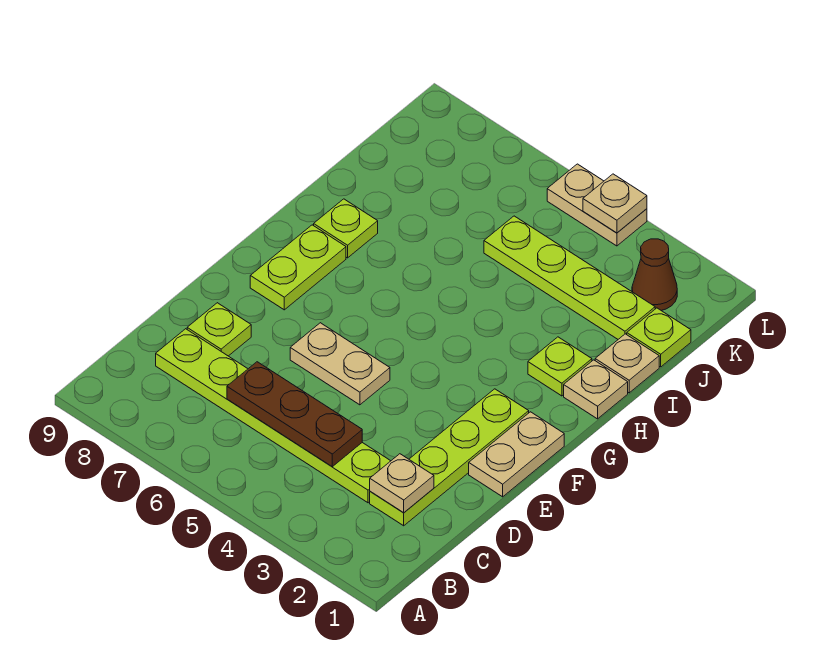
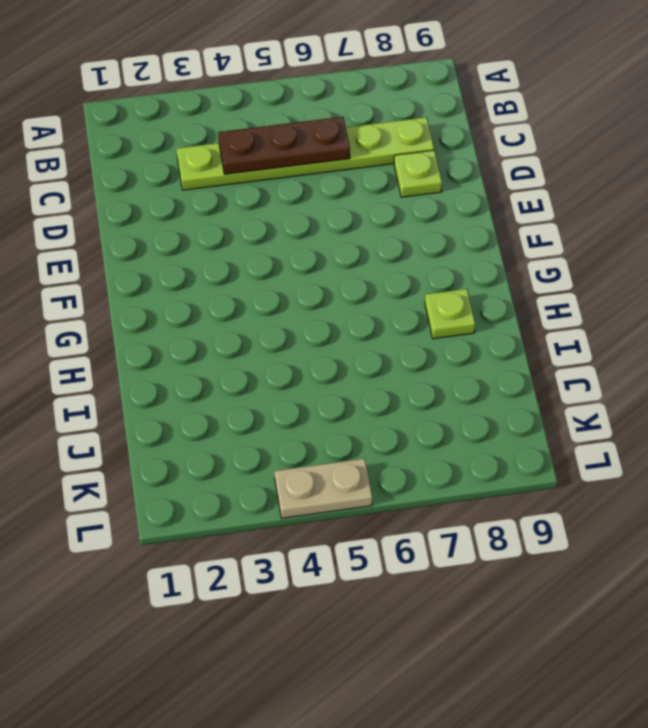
none -> lime plate C2:F2 level 1
none -> tan plate E1:F1 level 1
none -> tan plate E5:E6 level 1

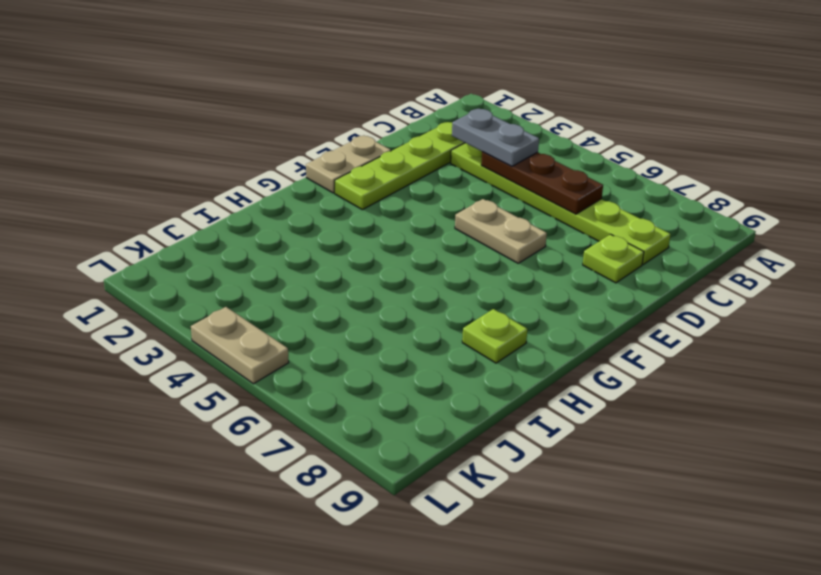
grey plate C3:C4 level 3 -> none
none -> lime plate F8:G8 level 1
none -> tan plate H1 level 1
none -> lime plate H2 level 1

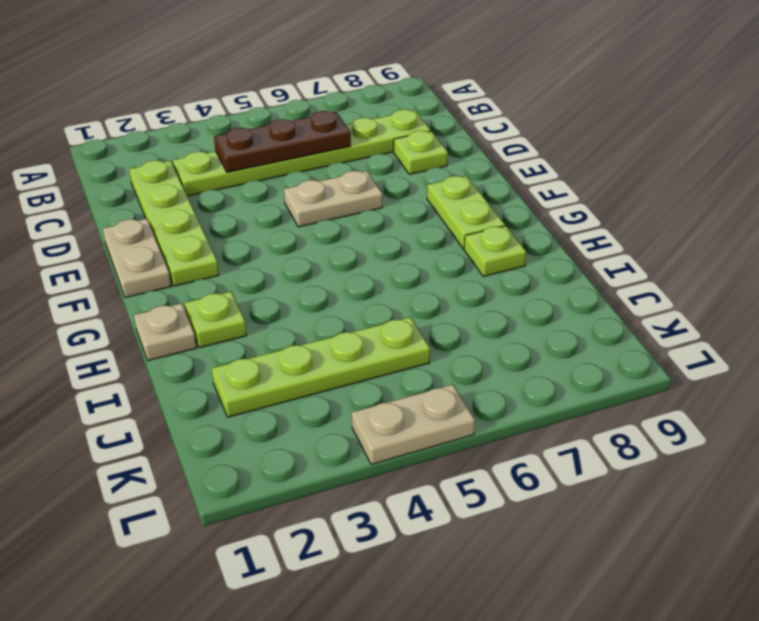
none -> tan plate I1 level 1
none -> lime plate J1 level 1
none -> brown cone K2 level 1

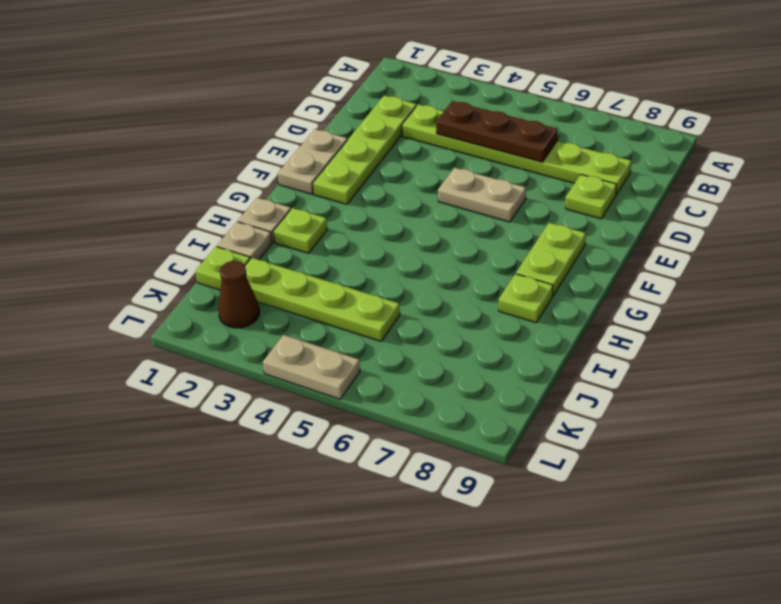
none -> tan plate C2 level 2
none -> tan plate L4 level 2

